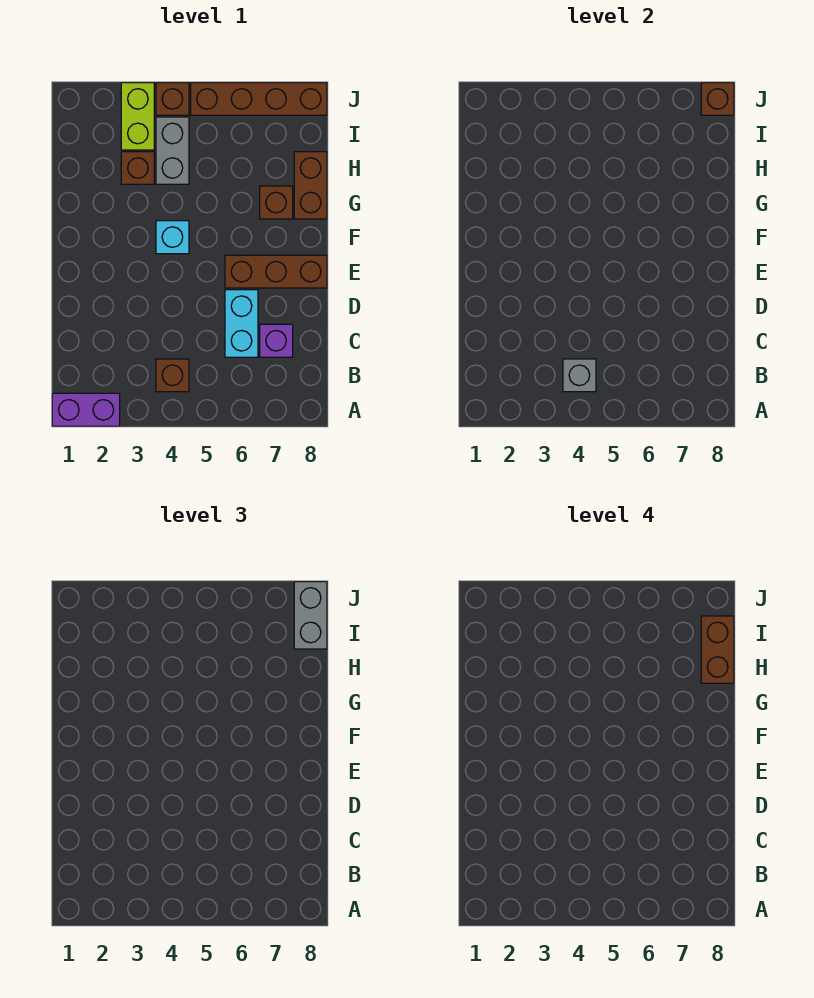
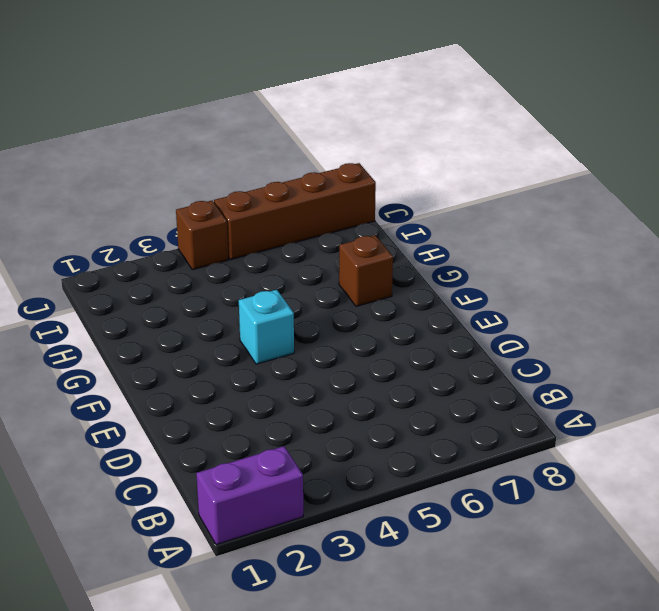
none -> brown brick B4 level 1
none -> cyan brick C6:D6 level 1
none -> purple brick C7 level 1

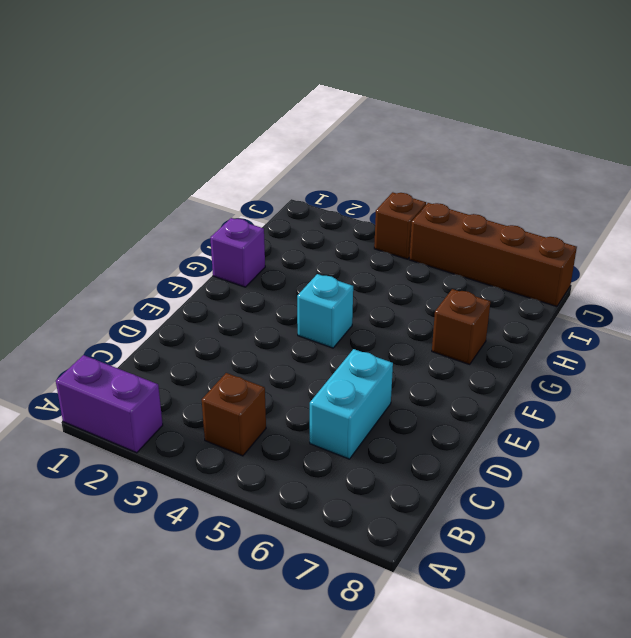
purple brick G1 level 1 -> purple brick C7 level 1
none -> brown brick E6:E8 level 1
none -> brown brick G8:H8 level 1
none -> brown brick H3 level 1

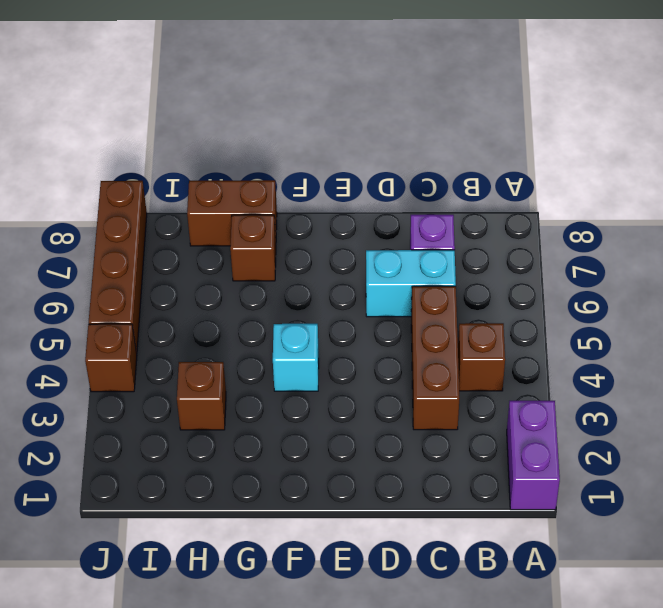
brown brick C3:C5 level 1 -> brown brick E6:E8 level 1
none -> grey brick H4:I4 level 1
none -> lime brick I3:J3 level 1
none -> grey brick B4 level 2

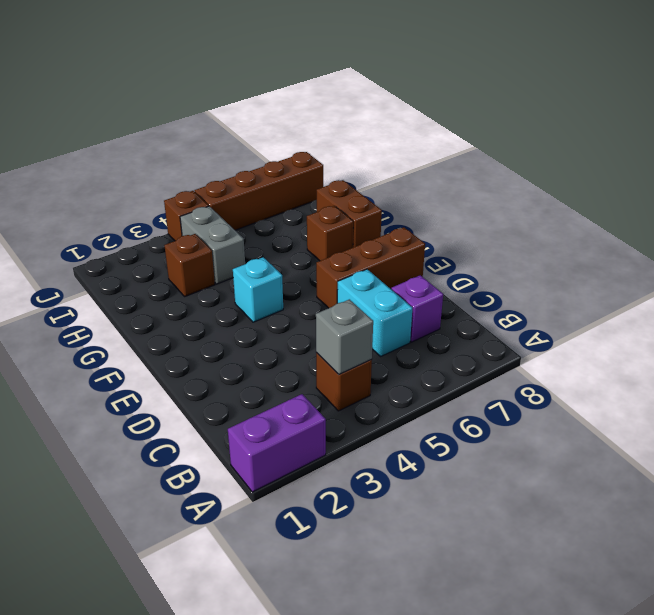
none -> lime brick I3:J3 level 1
none -> brown brick J8 level 2
none -> grey brick I8:J8 level 3

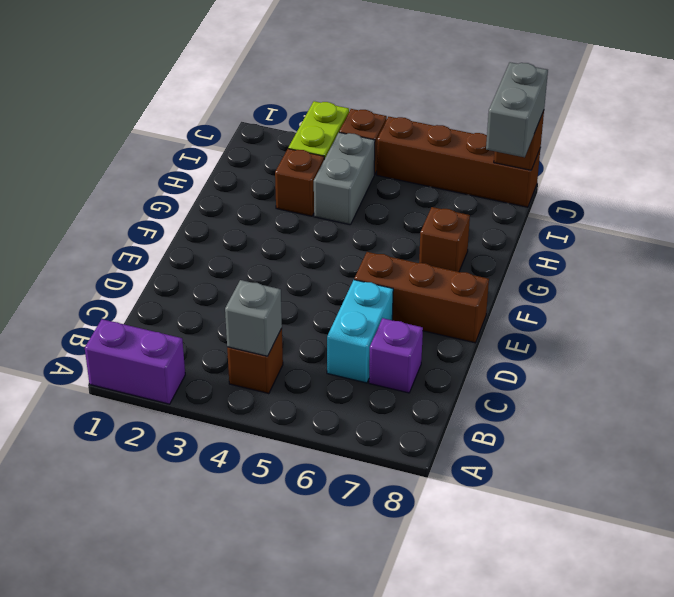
none -> cyan brick F4 level 1
none -> brown brick G8:H8 level 1
none -> brown brick H8:I8 level 4

